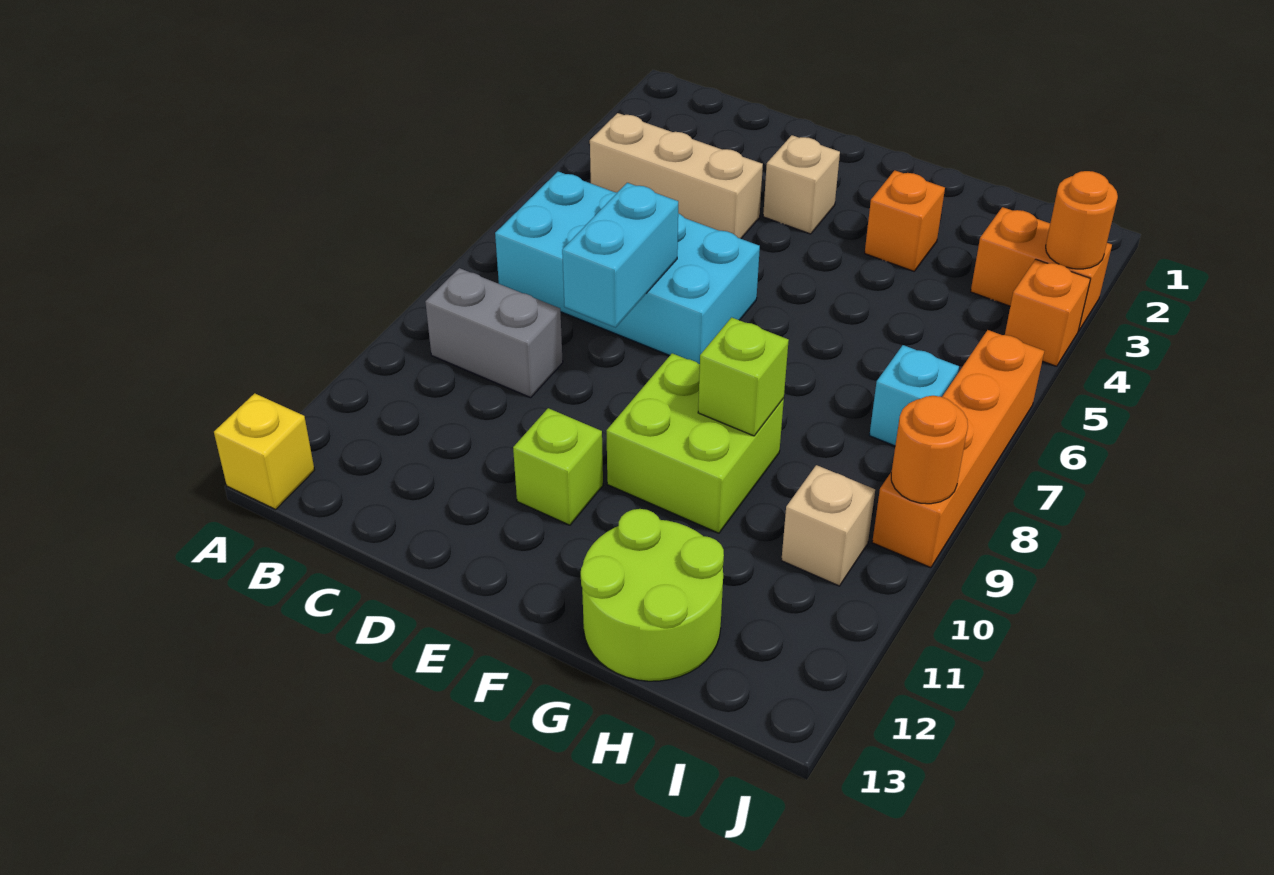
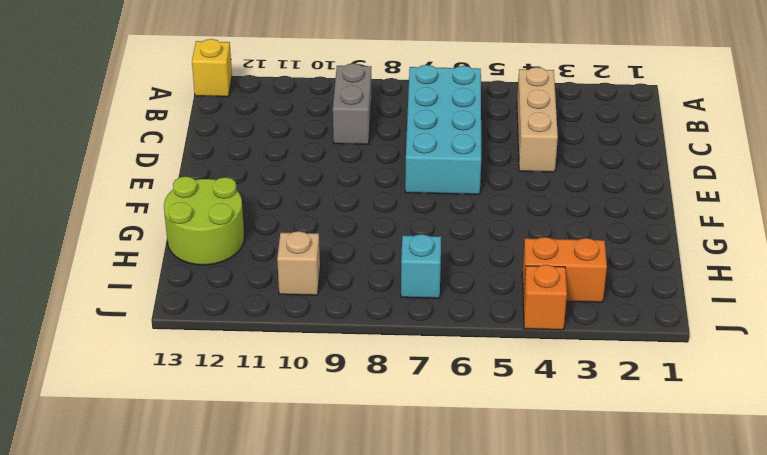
orange brick I3:I4 level 1 -> orange brick I3:J3 level 1
none -> tan brick E3 level 1
none -> lime brick E11 level 1
none -> lime brick F9:G10 level 1

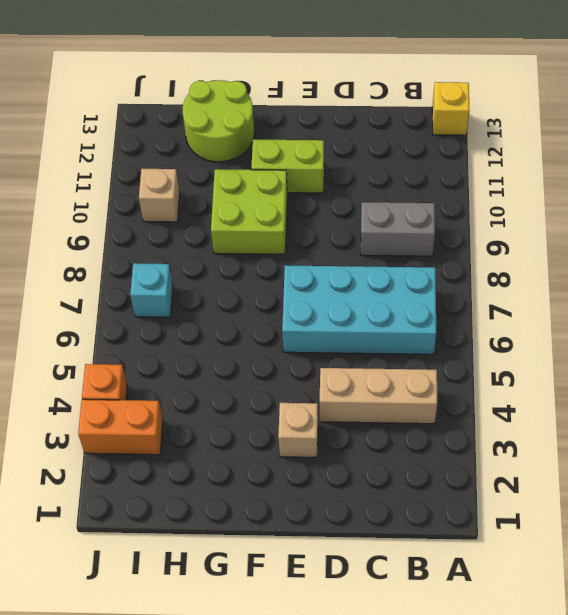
lime brick E11:F11 level 1 -> lime brick E11 level 1
none -> orange brick G3 level 1
none -> orange brick J6:J9 level 1
none -> cyan brick D7:D8 level 2

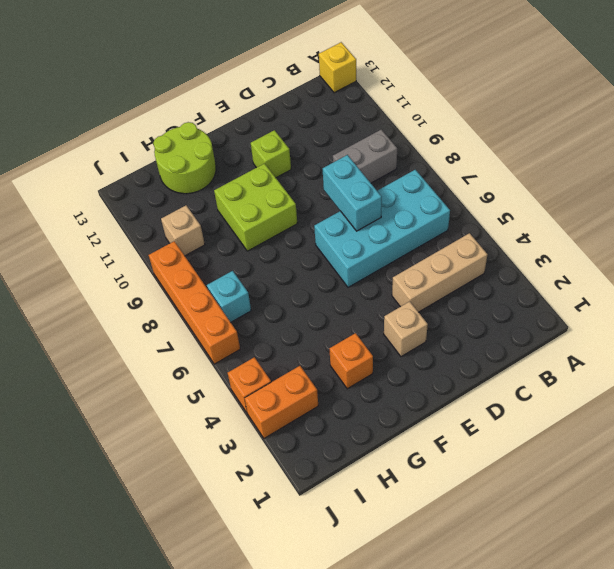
none -> lime brick G9 level 2
none -> orange round brick J3 level 2
none -> orange round brick J9 level 2

